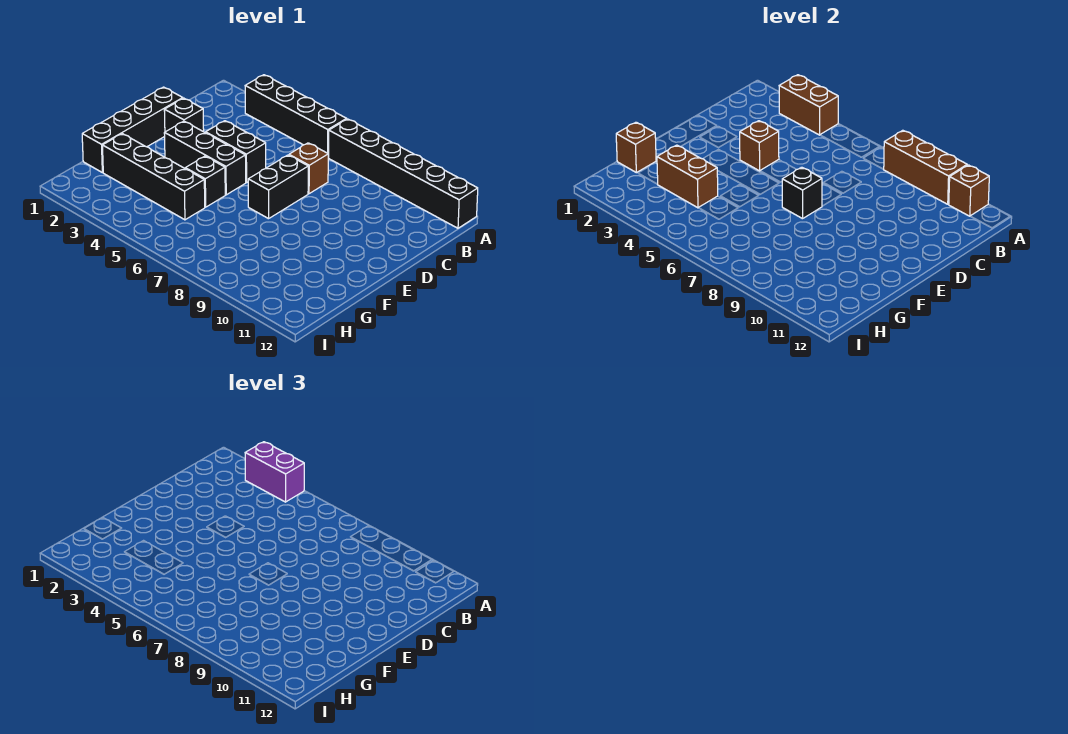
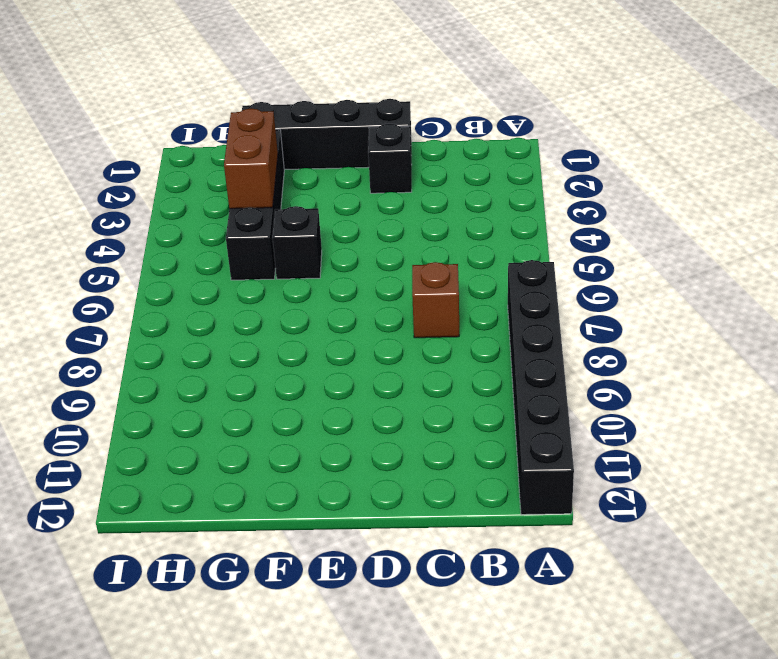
none -> black brick A3:A6 level 1
none -> black brick D4:D5 level 1
none -> black brick D7:E7 level 1

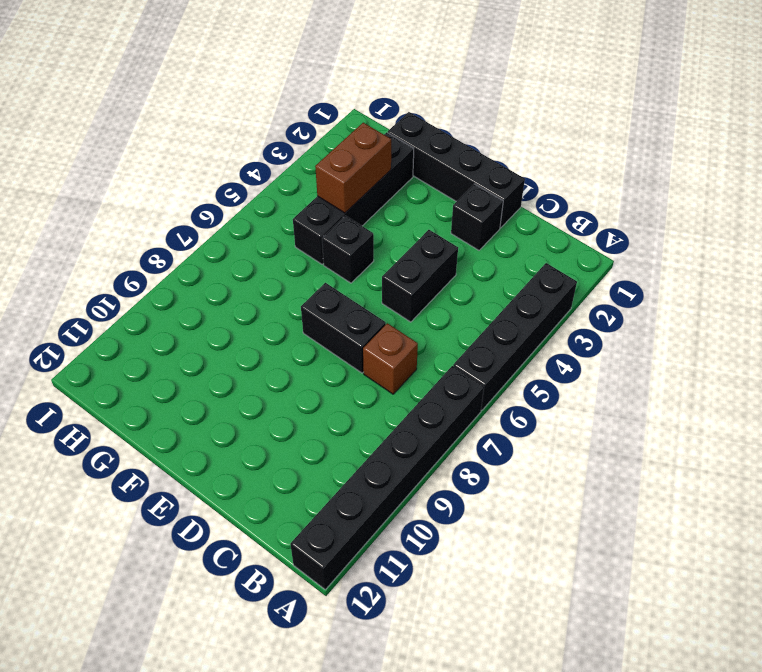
none -> black brick E3:E5 level 1
none -> brown brick A3:A4 level 2
none -> brown brick A8:A10 level 2

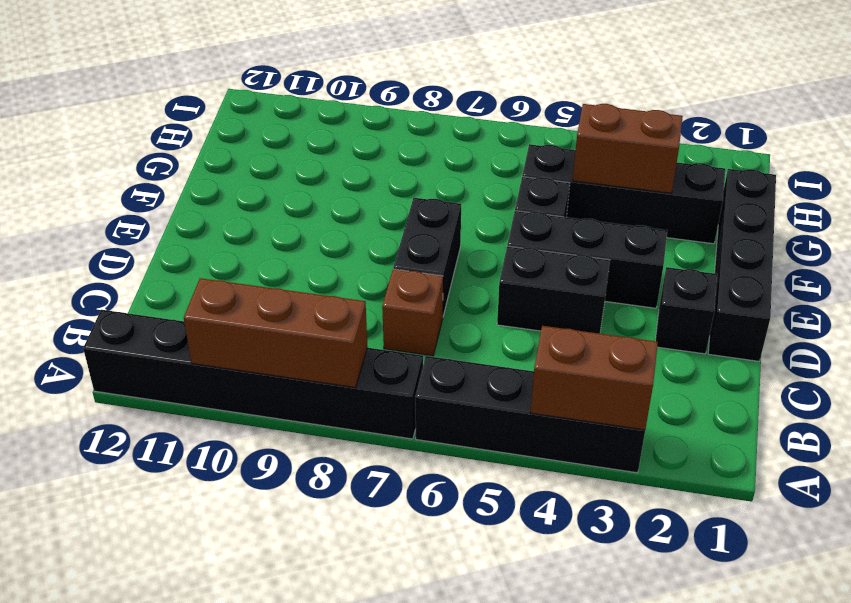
none -> brown brick A11 level 2
none -> brown brick D4 level 2
none -> black brick E7 level 2

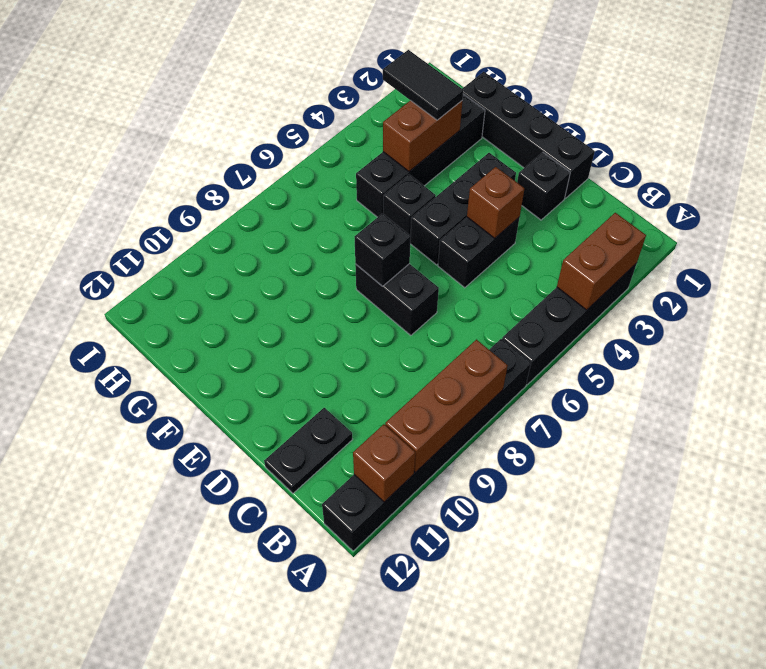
black plate C11:C12 level 1 -> none
black tile G3:H3 level 3 -> none
none -> brown brick C7 level 1
none -> brown brick G1 level 2
none -> purple brick A3:A4 level 3

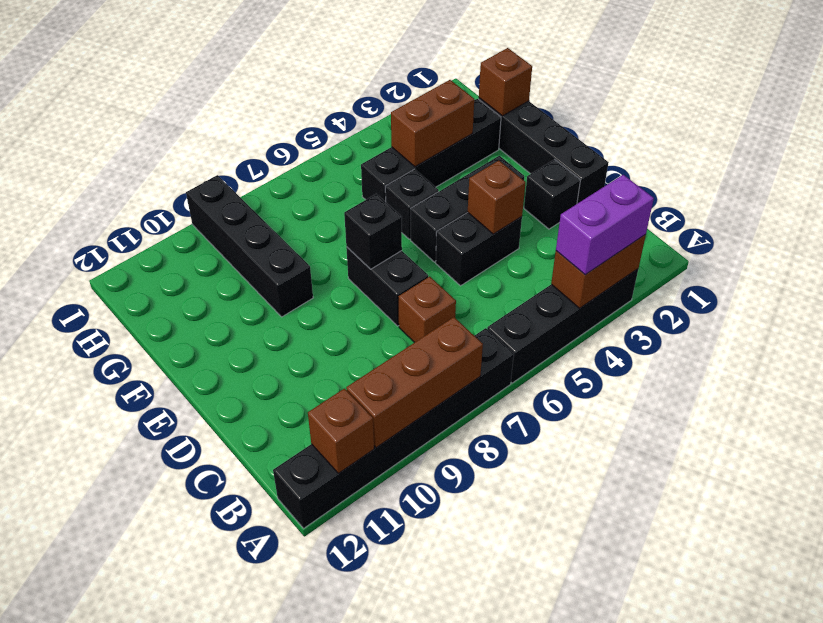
black brick F9:I9 level 1 -> none

